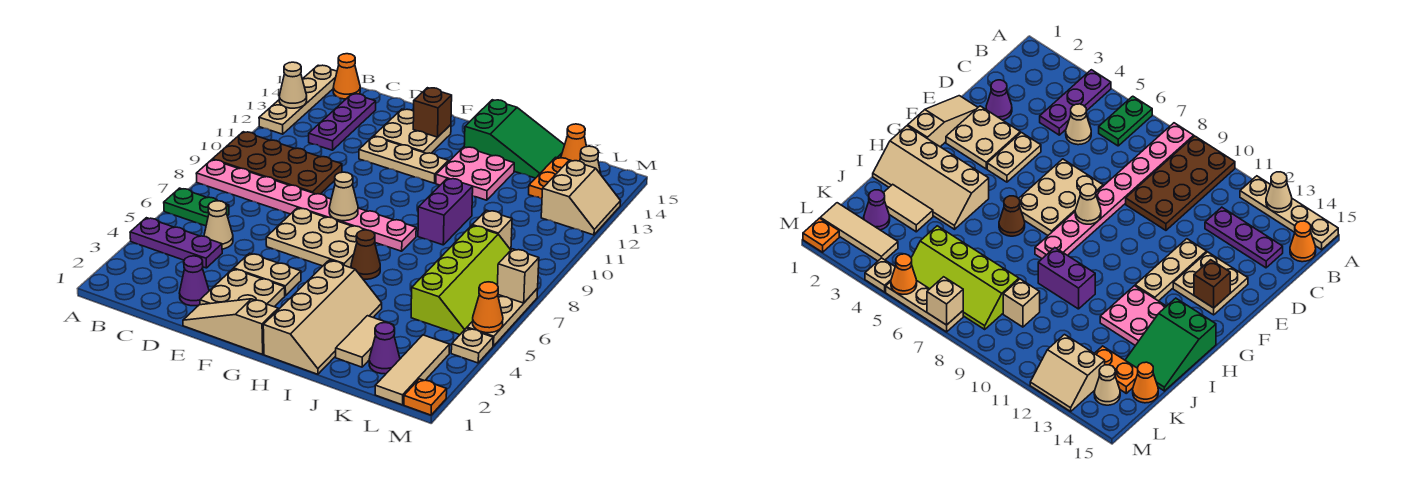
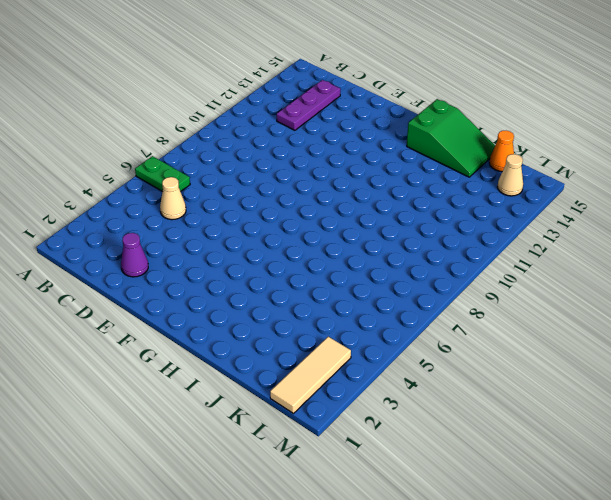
none -> purple plate A4:C4 level 1
none -> pink plate A8:H8 level 1
none -> brown plate A9:D10 level 1
none -> tan plate A12:A15 level 1

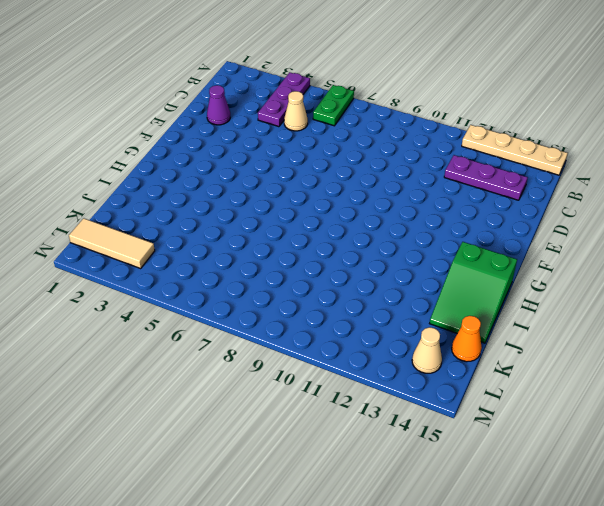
none -> pink plate A8:H8 level 1
none -> brown plate A9:D10 level 1
none -> orange cone B15 level 1
none -> tan slope E1:G1 level 1 top G

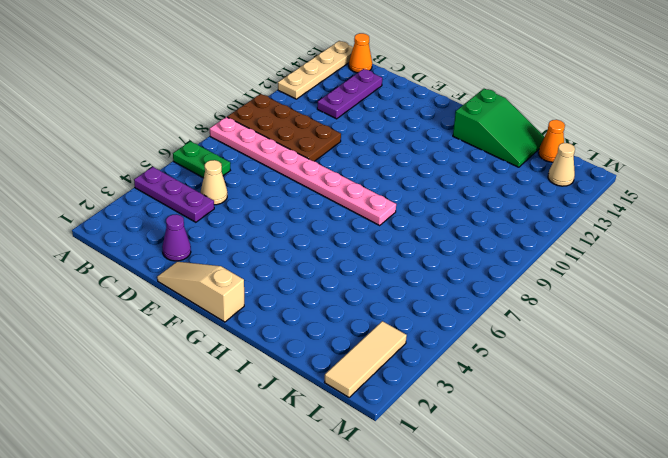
none -> tan plate E2:F3 level 1
none -> tan plate E4:F4 level 1
none -> tan plate E6:G7 level 1
none -> tan plate E12:G12 level 1

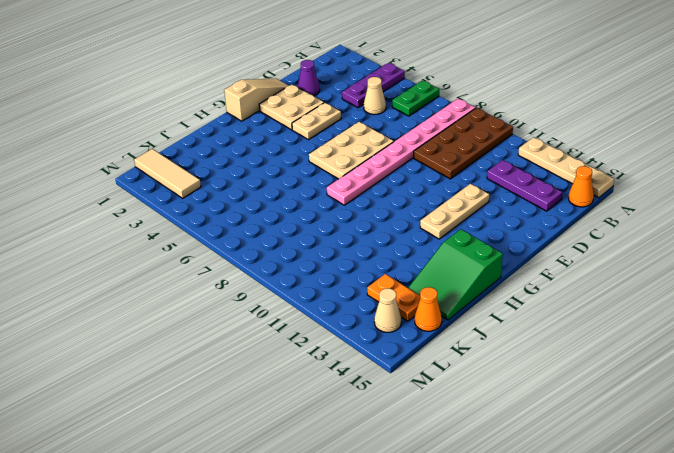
none -> tan plate E13:F14 level 1
none -> tan slope H1:I4 level 1 top H
none -> brown cone H6 level 1
none -> pink plate H12:I13 level 1

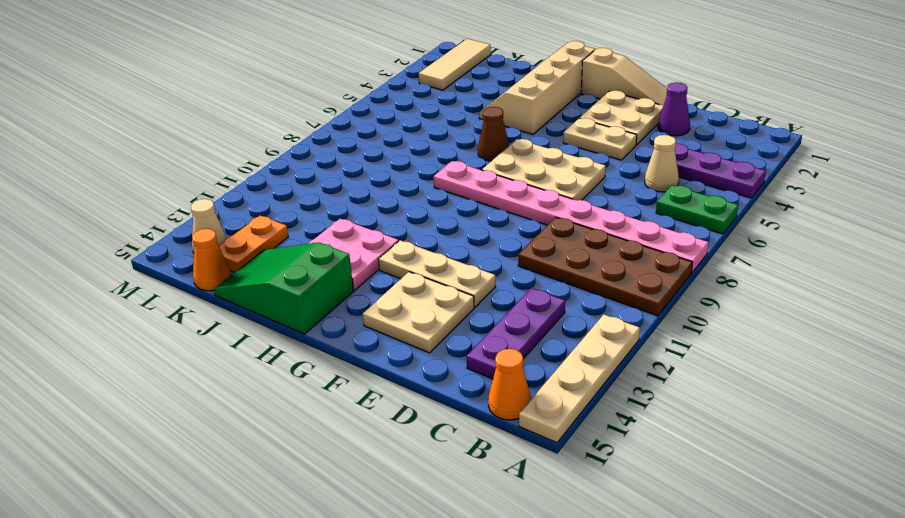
none -> purple brick I9:I10 level 1
none -> tan tile J2:J3 level 1
none -> purple cone K2 level 1
none -> lime slope K5:L8 level 1 top K

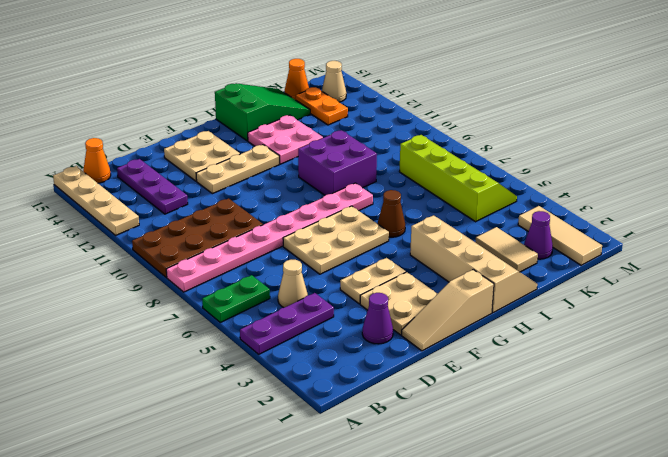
purple brick H9:I10 level 1 -> purple brick I9:I10 level 1
none -> tan brick K9 level 1
none -> tan slope L12:M13 level 1 top L
none -> orange plate M1 level 1
none -> tan plate M4 level 1

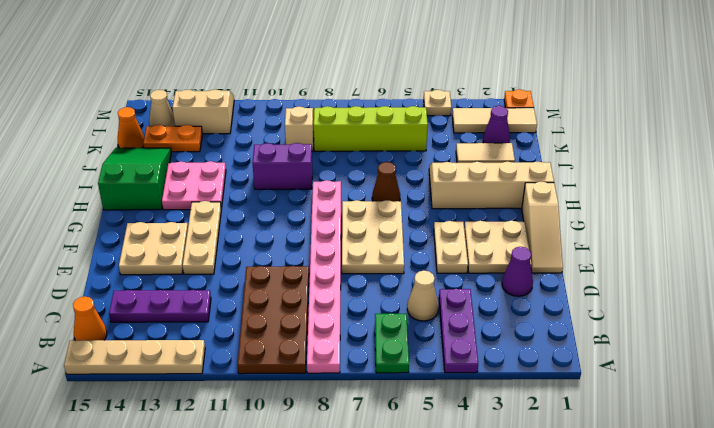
none -> tan plate M5:M7 level 1
none -> tan cone A13 level 2
none -> tan cone F8 level 2
none -> brown brick F14 level 2

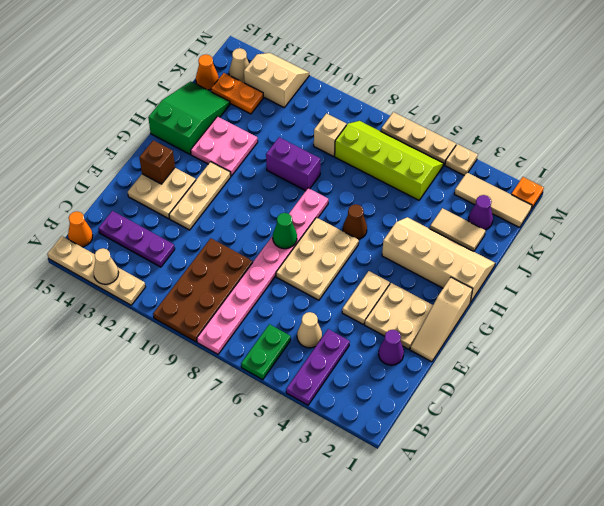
green cone F8 level 2 -> tan cone F8 level 2
none -> orange cone M5 level 2
none -> tan brick M7 level 2

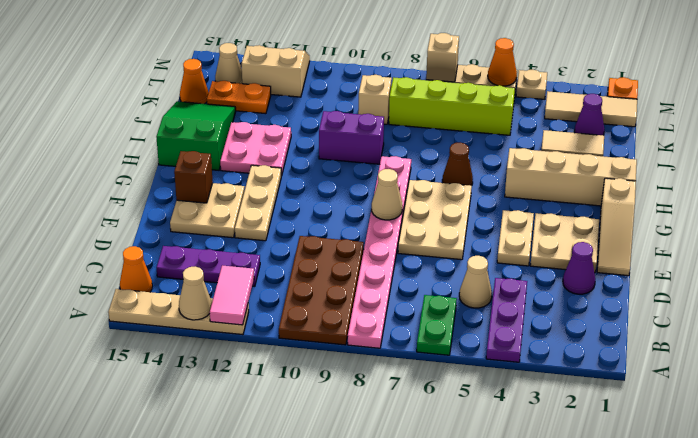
pink tile A12:B12 level 2 -> none

